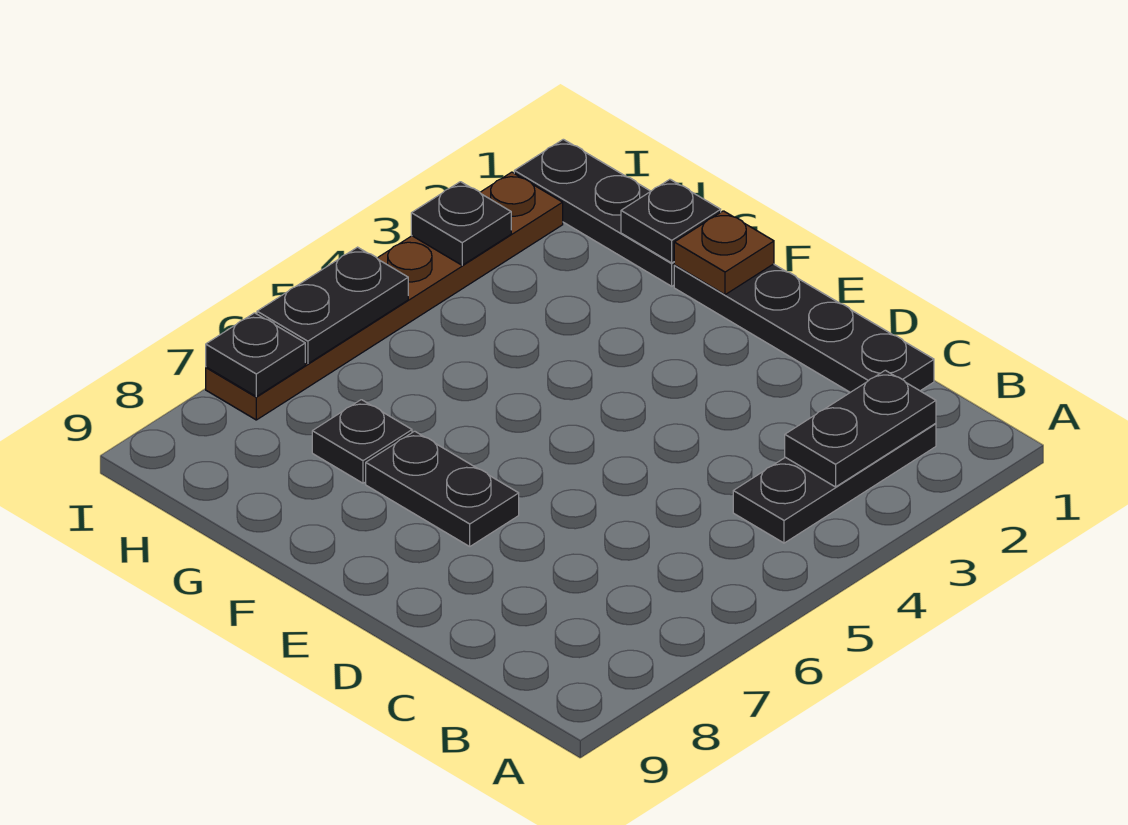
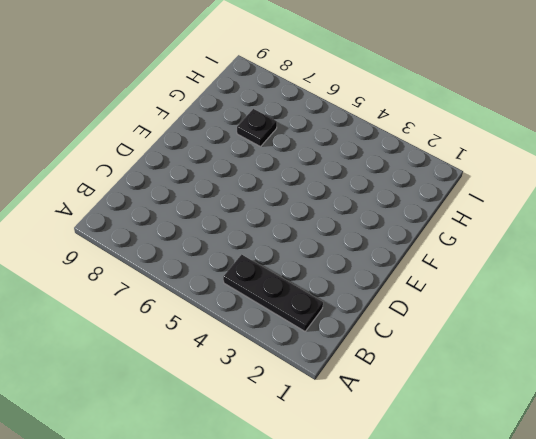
none -> black plate C1:F1 level 1
none -> black plate E7:F7 level 1
none -> black plate G1:I1 level 1

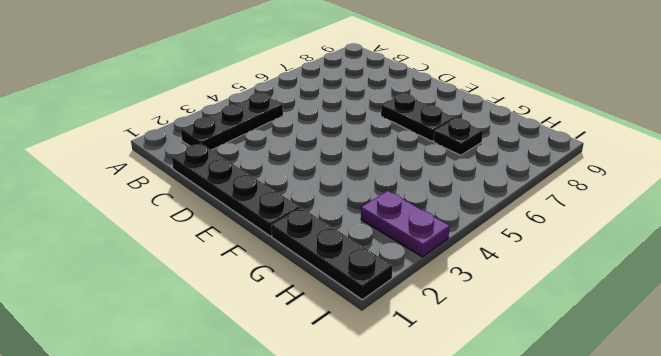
purple plate H3:I3 level 1 -> brown plate I2:I7 level 1
none -> black plate B2:B3 level 2
none -> brown plate F1 level 2
none -> black plate G1 level 2

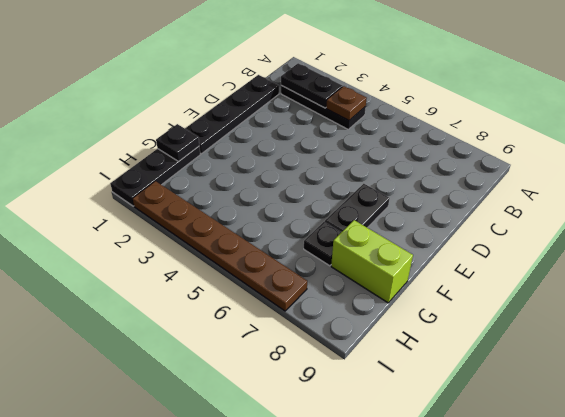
brown plate B4 level 2 -> brown plate F1 level 2
lime brick G8:G9 level 1 -> none
none -> black plate I3 level 2
none -> black plate I5:I6 level 2
none -> black plate I7 level 2

